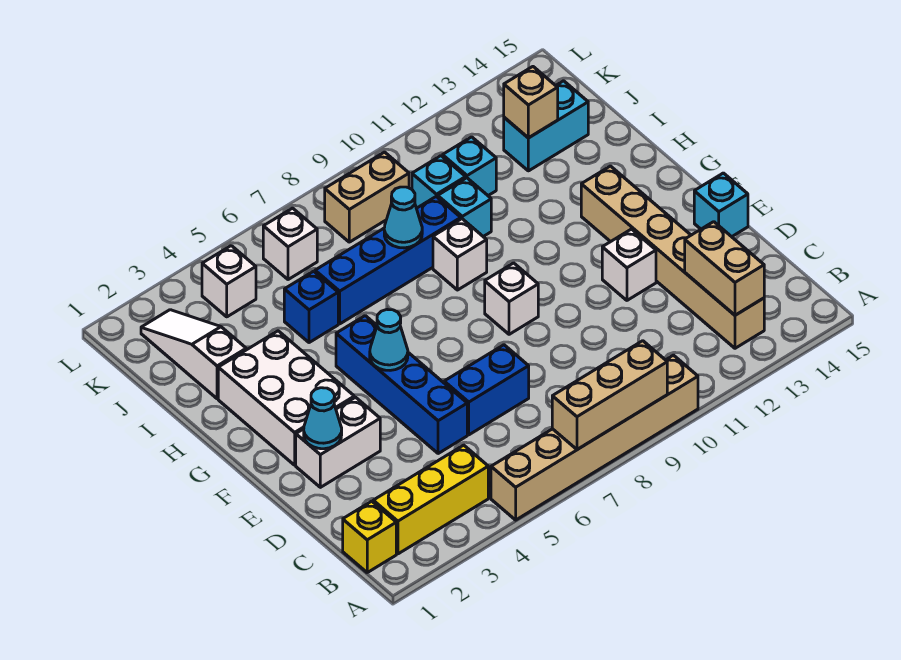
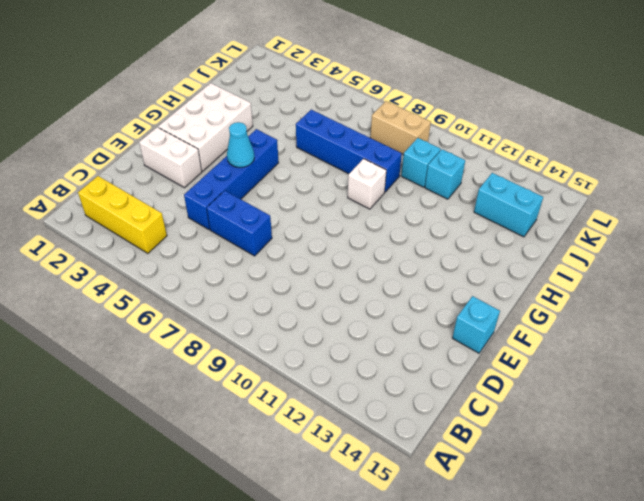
none -> tan brick A5:A10 level 1
none -> yellow brick B1 level 1
none -> tan brick B13:G13 level 1

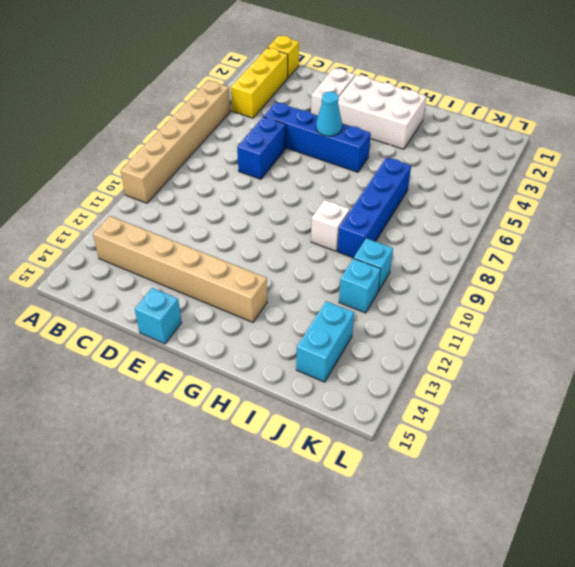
none -> white brick E12 level 1
none -> white brick F9 level 1
none -> white slope I2:K2 level 1 top I

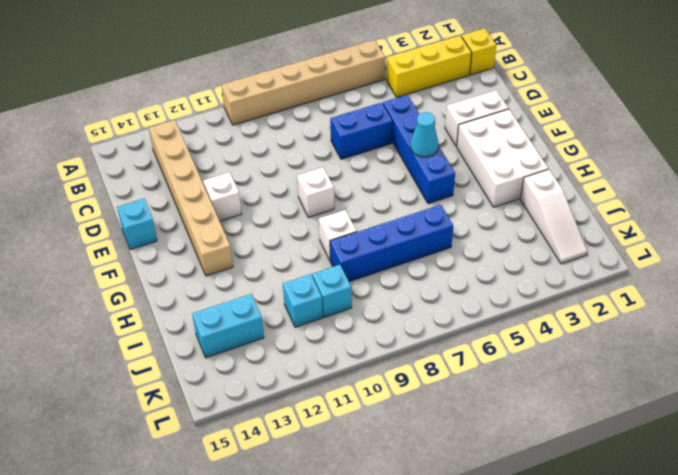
none -> blue brick I5 level 1
none -> cyan brick I10 level 1
none -> white brick K4 level 1

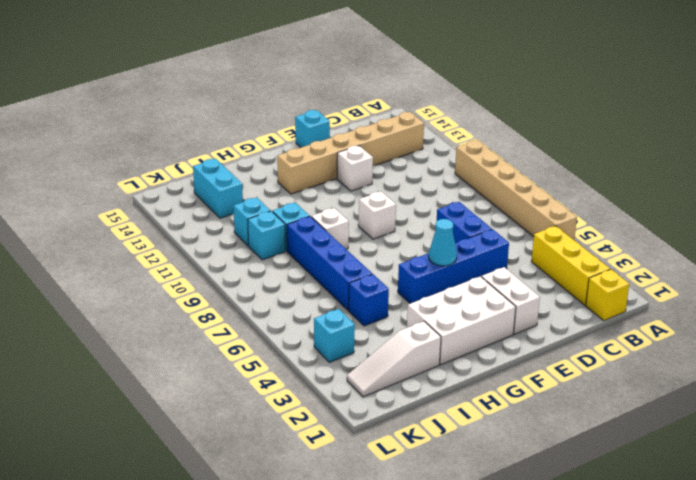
cyan brick K4 level 1 -> white brick K4 level 1
none -> white brick K6 level 1
none -> tan brick K8:K9 level 1
none -> tan brick A7:A9 level 2

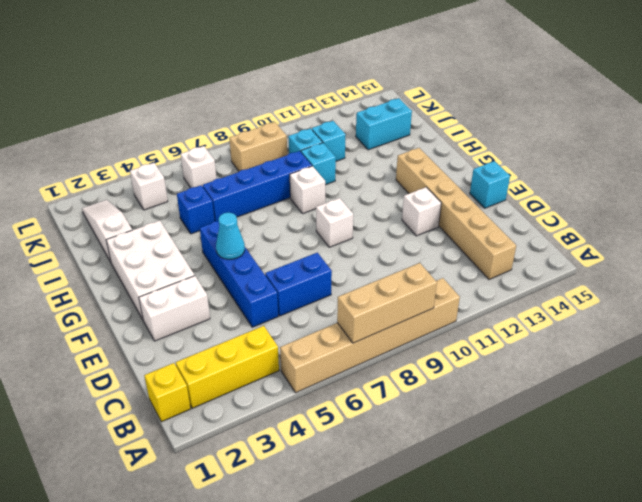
none -> tan brick B13:C13 level 2
none -> cyan cone E2 level 2
none -> cyan cone I8 level 2

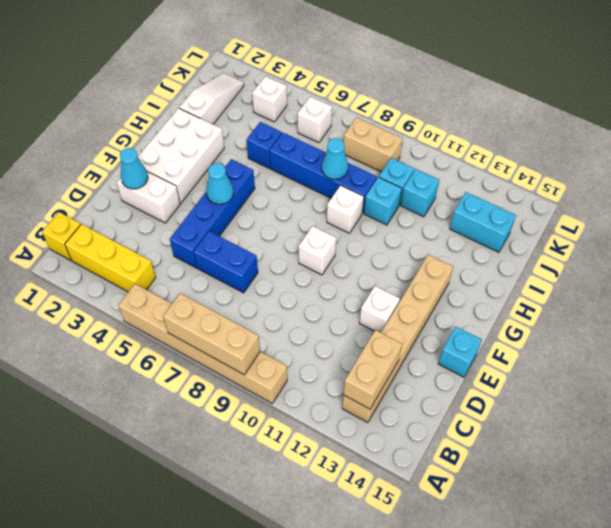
none -> tan brick J13 level 2

